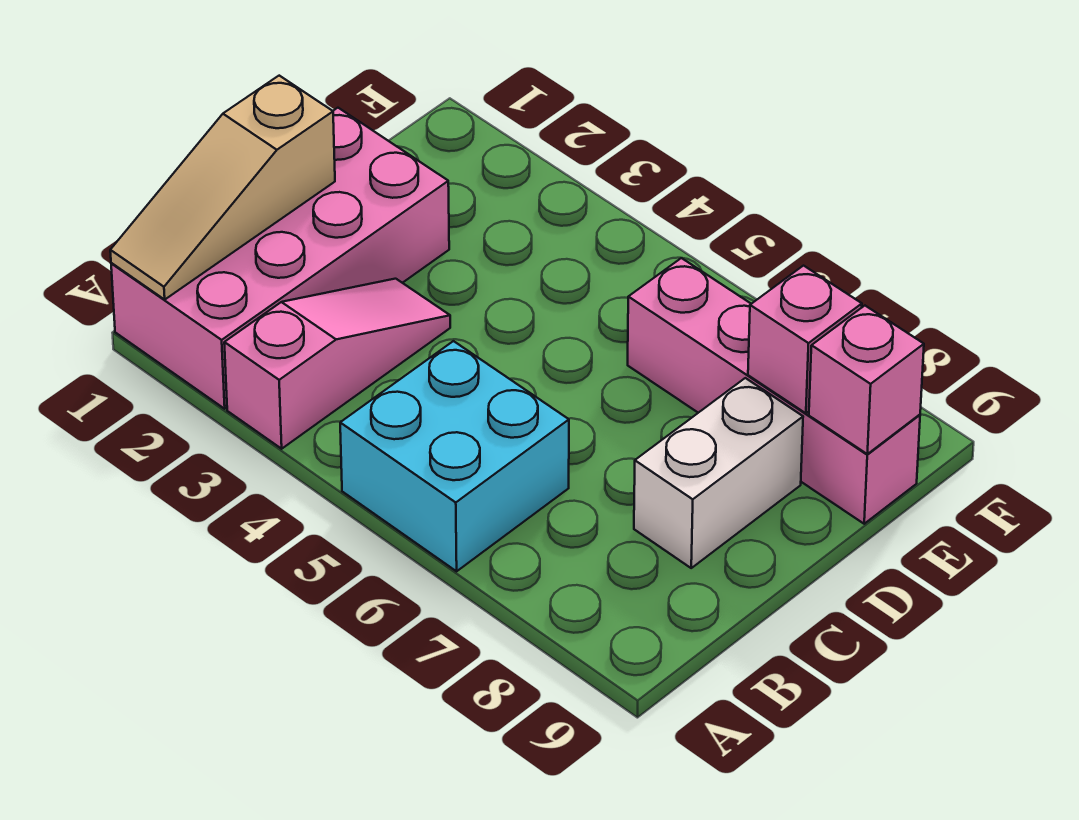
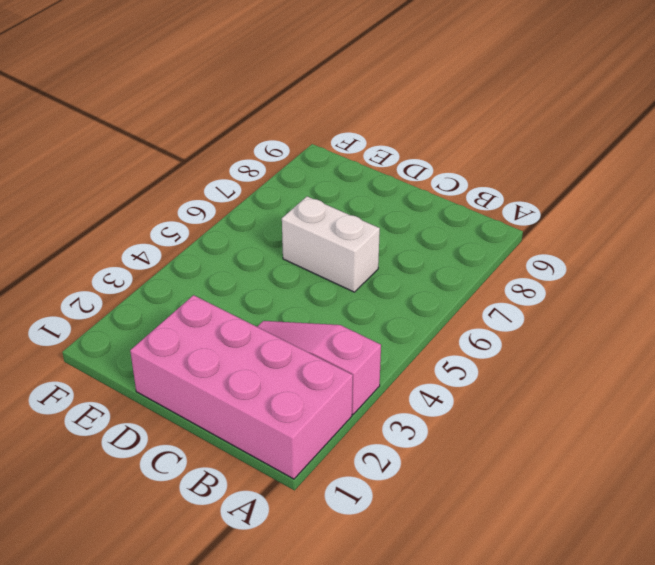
white brick C6:D6 level 1 -> white brick C8:D8 level 1
none -> cyan brick A5:B6 level 1
none -> pink brick E6:E9 level 1

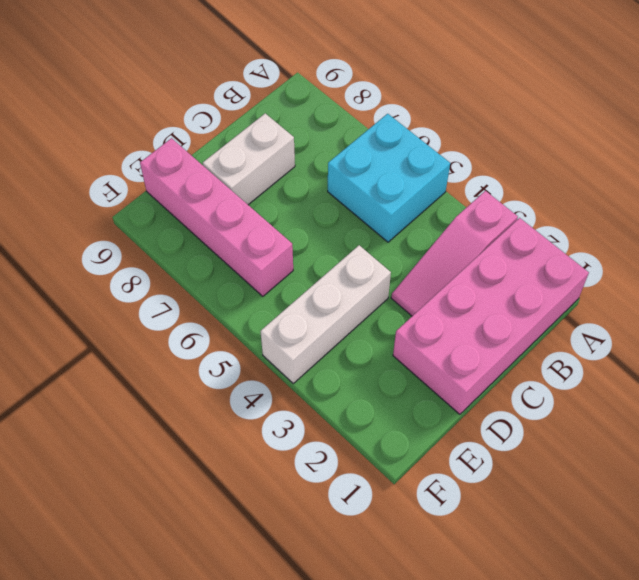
white brick D4:F4 level 1 -> none
none -> tan slope A1:C1 level 2 top C
none -> pink brick E8 level 2

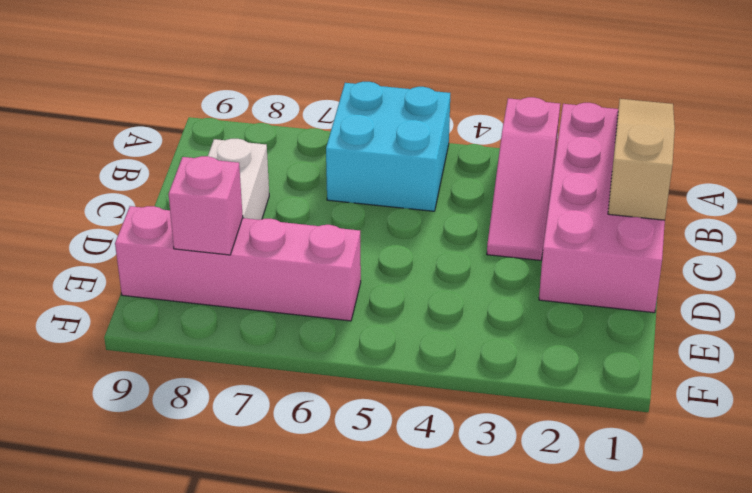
none -> pink brick E9 level 2

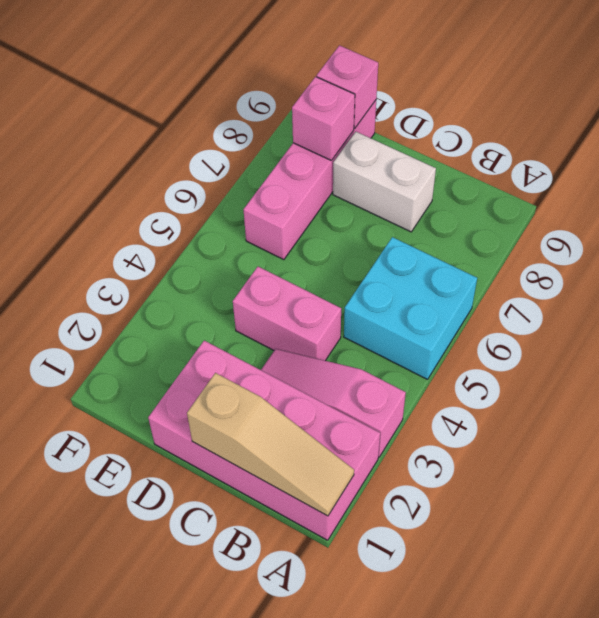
pink brick C4:D4 level 1 -> none

